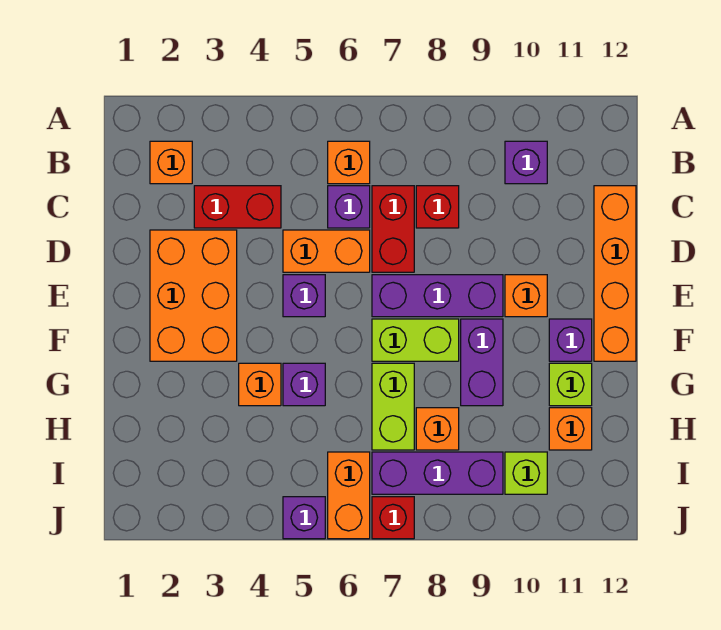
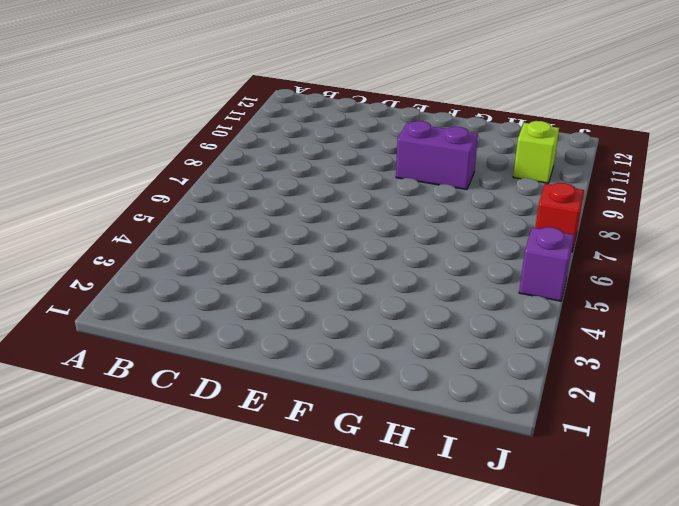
none -> orange brick B2 level 1
none -> orange brick B6 level 1
none -> purple brick B10 level 1

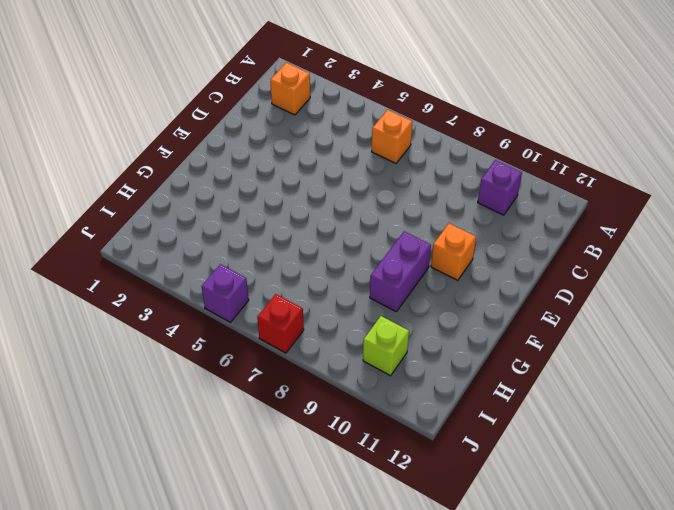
none -> red brick C3:C4 level 1
none -> purple brick C6 level 1
none -> red brick C7:D7 level 1

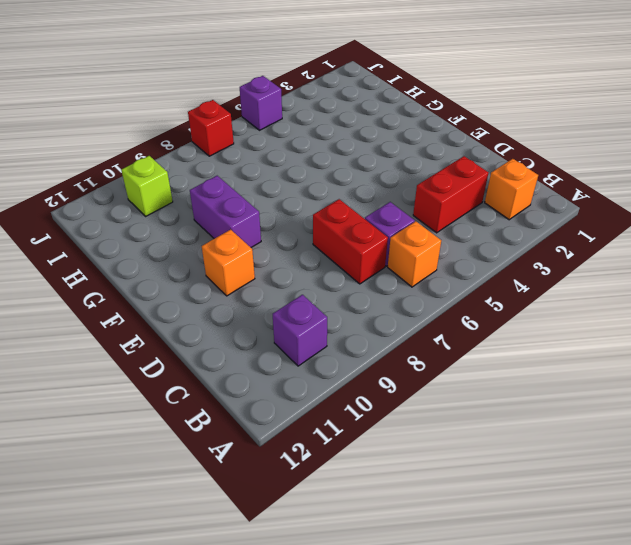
none -> red brick C8 level 1
none -> orange brick C12:F12 level 1
none -> orange brick D2:F3 level 1

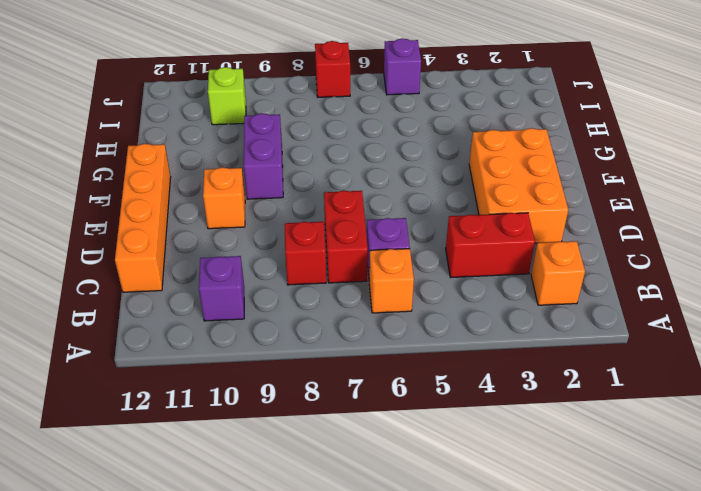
none -> orange brick D5:D6 level 1
none -> purple brick E5 level 1
none -> purple brick E7:E9 level 1

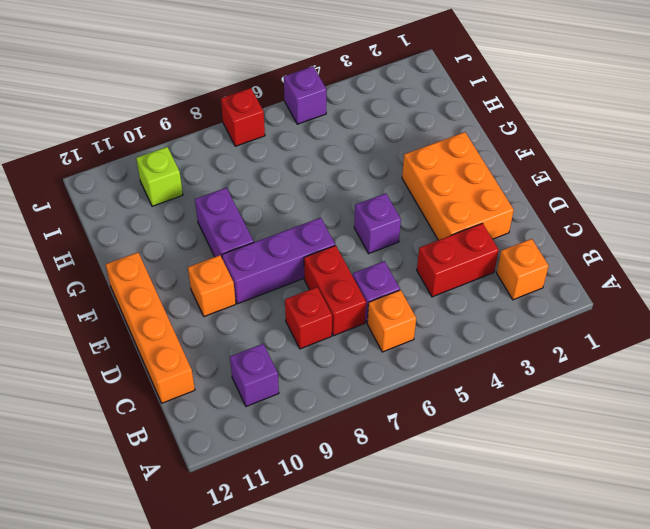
none -> orange brick D5:D6 level 1
none -> lime brick F7:F8 level 1
none -> purple brick F11 level 1

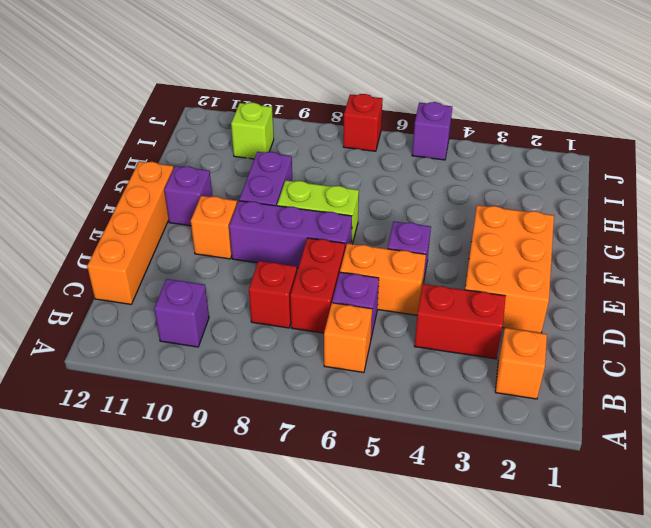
none -> orange brick G4 level 1
none -> purple brick G5 level 1
none -> lime brick G7:H7 level 1

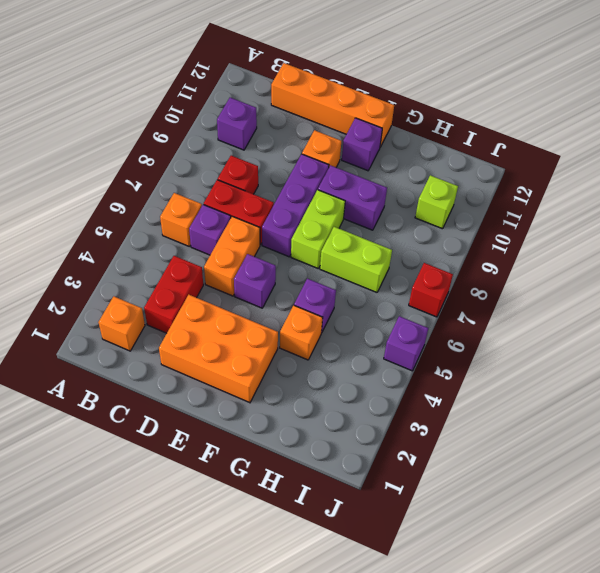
none -> lime brick G11 level 1
none -> orange brick H8 level 1
none -> orange brick H11 level 1

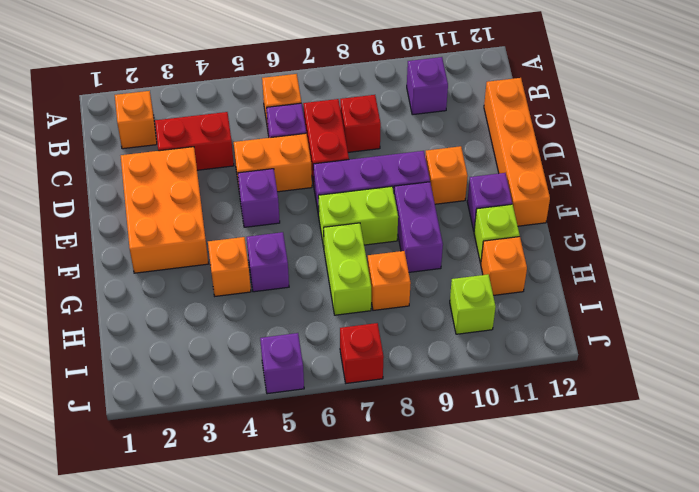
none -> orange brick I6:J6 level 1
none -> purple brick I7:I9 level 1

